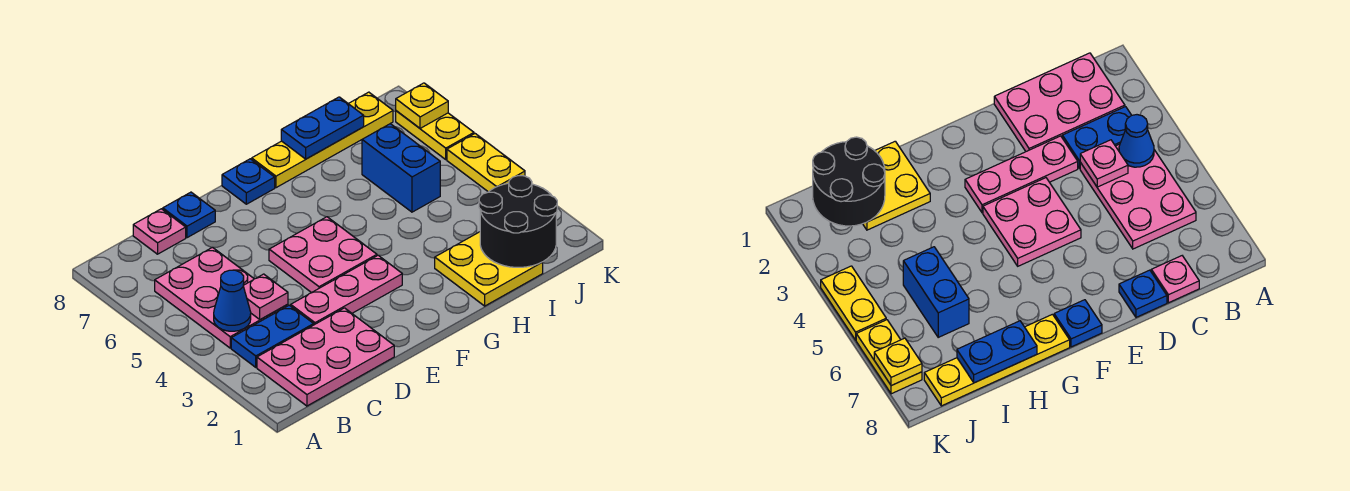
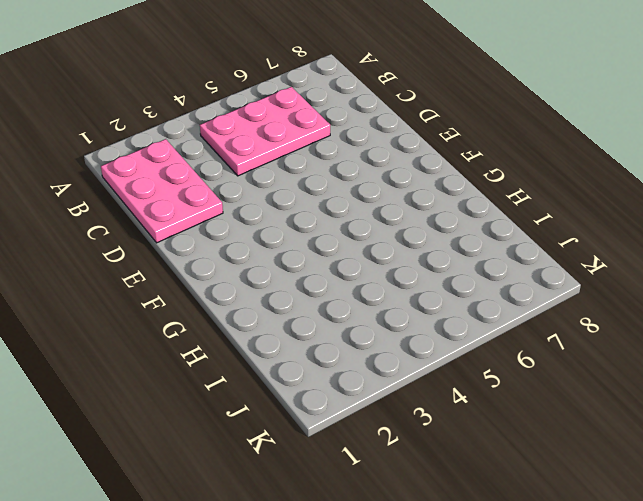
none -> blue plate B3:C3 level 1
none -> pink plate C8 level 1
none -> pink plate D3:F3 level 1

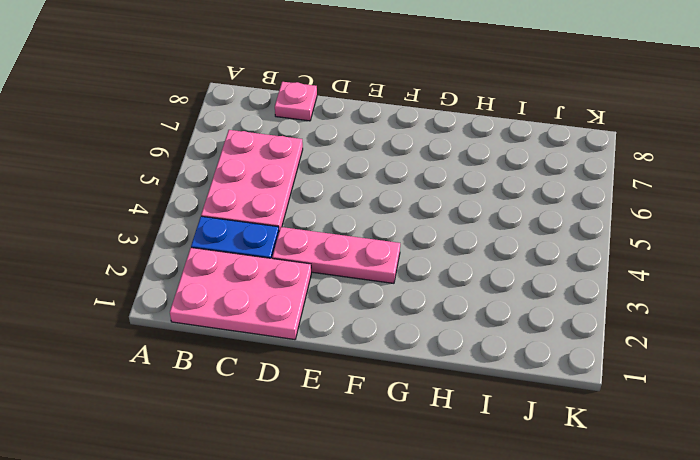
none -> blue plate D8 level 1
none -> pink plate E4:F5 level 1
none -> blue plate F8 level 1

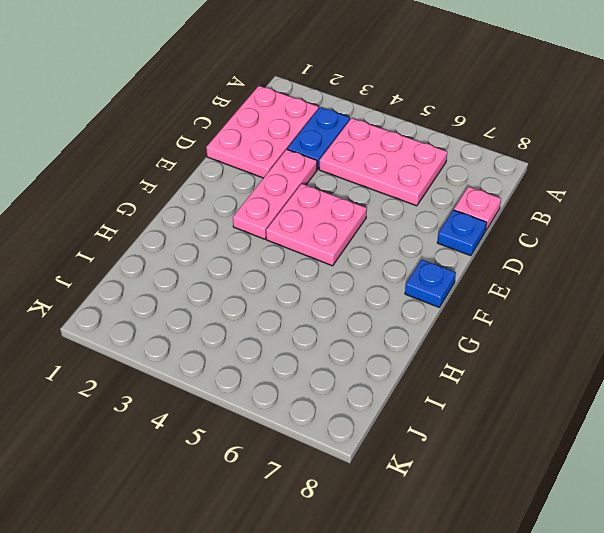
none -> yellow plate G8:J8 level 1
none -> yellow plate H1:I2 level 1
none -> blue brick I5:I6 level 1

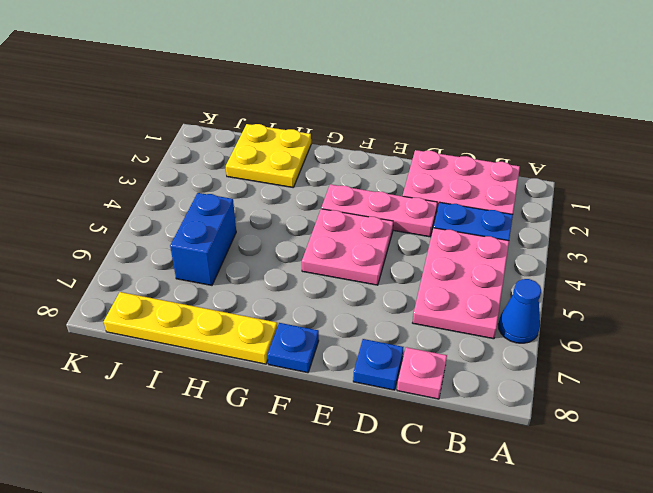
blue cone A6 level 1 -> blue cone B4 level 2
none -> yellow plate K4:K5 level 1
none -> yellow plate K6:K7 level 1
none -> pink plate C4 level 2

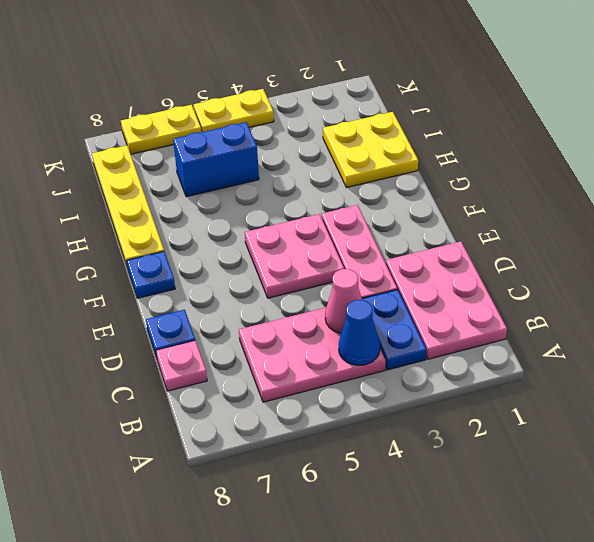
pink cone C4 level 2 -> pink plate C4 level 2
none -> blue plate H8:I8 level 2
none -> black round brick I1:J2 level 2
none -> yellow plate K7 level 2

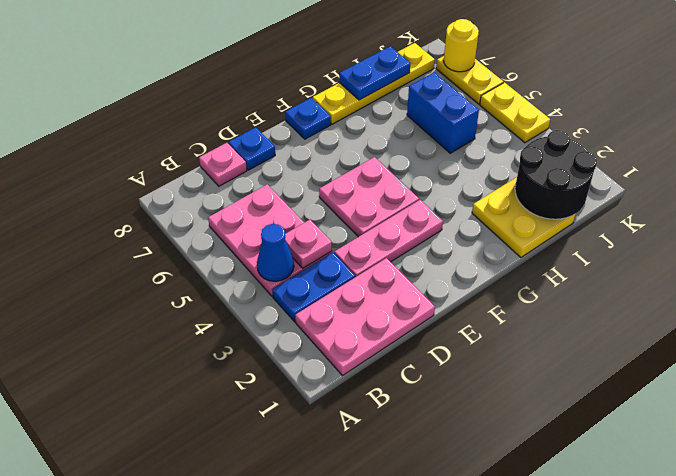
yellow round brick K7 level 2 -> yellow plate K7 level 2

